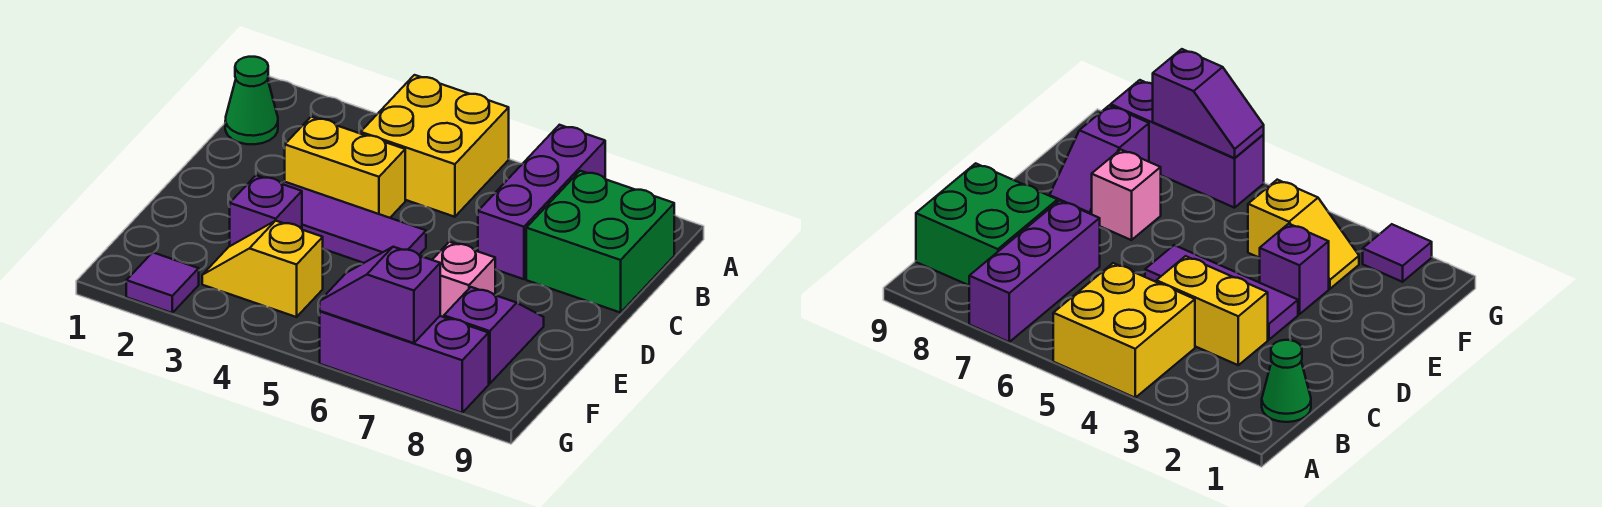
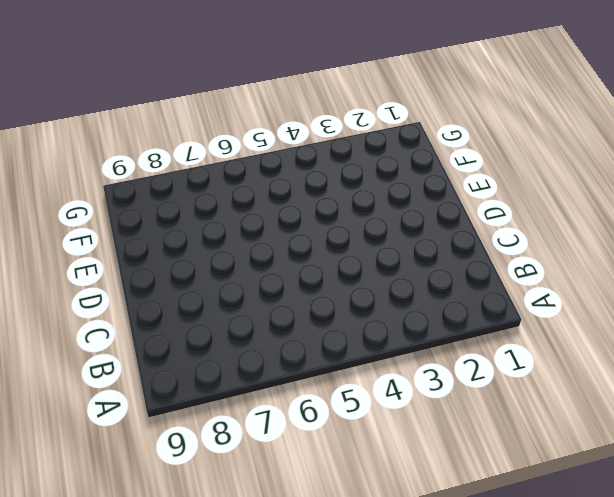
none -> yellow brick A4:B5 level 1
none -> purple brick A7:C7 level 1
none -> green cone B1 level 1

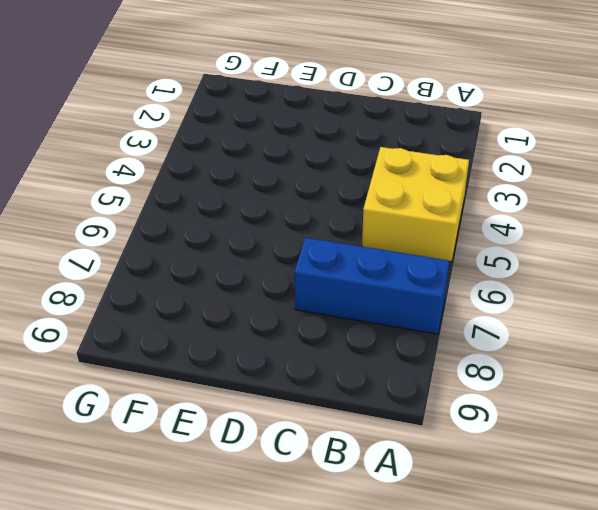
blue brick A7:C7 level 1 -> purple brick A7:C7 level 1
none -> green cone B1 level 1
none -> green brick B8:C9 level 1
none -> yellow brick C3:C4 level 1

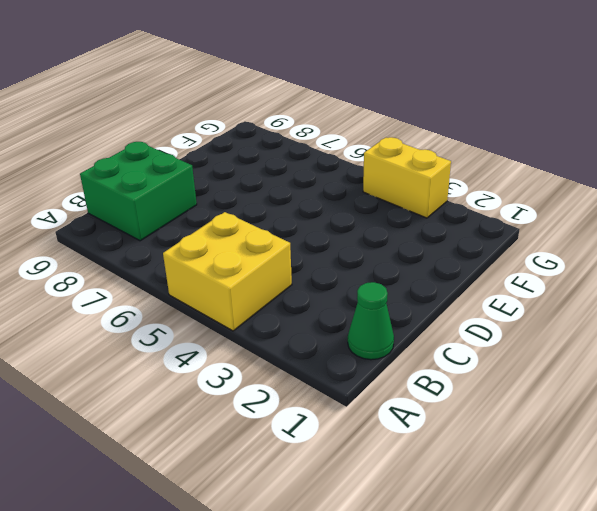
yellow brick G3:G4 level 1 -> yellow brick C3:C4 level 1
none -> purple brick A7:C7 level 1
none -> purple tile D3:D5 level 1
none -> purple brick E3 level 1

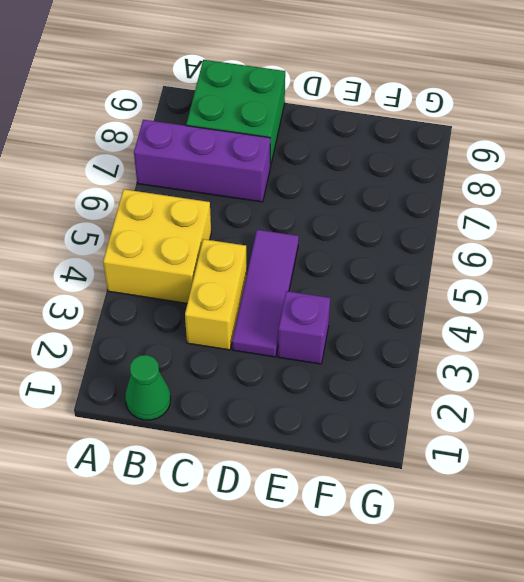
none -> pink brick E7 level 1
none -> purple slope E8:F8 level 1 top F
none -> yellow slope F3:F4 level 1 top 4

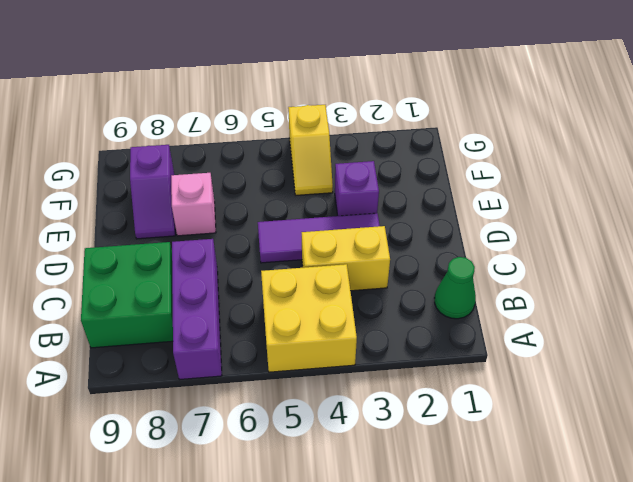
yellow slope F4:G4 level 1 top G -> yellow slope F3:F4 level 1 top 4
none -> purple tile G2 level 1
none -> purple brick G6:G8 level 1
none -> purple slope G6:G7 level 2 top 7

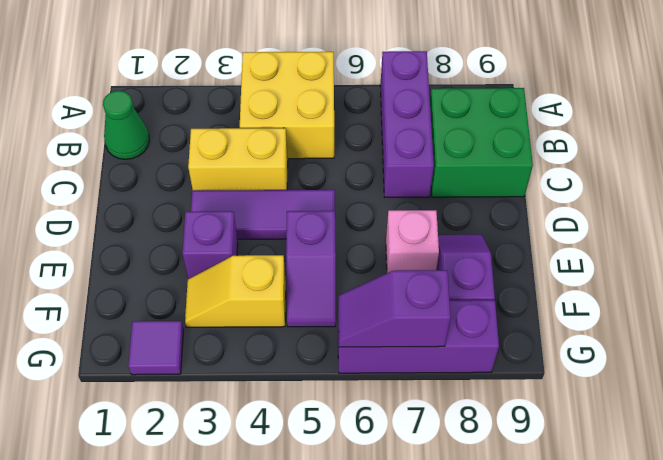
purple slope E5:F5 level 1 top E -> none

